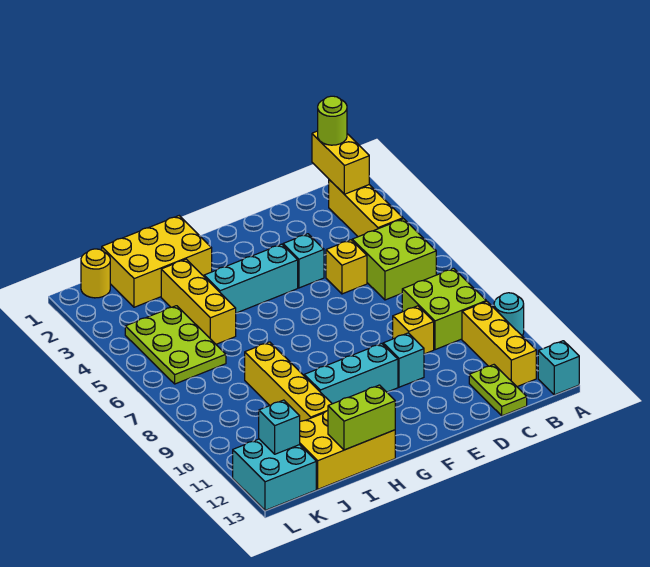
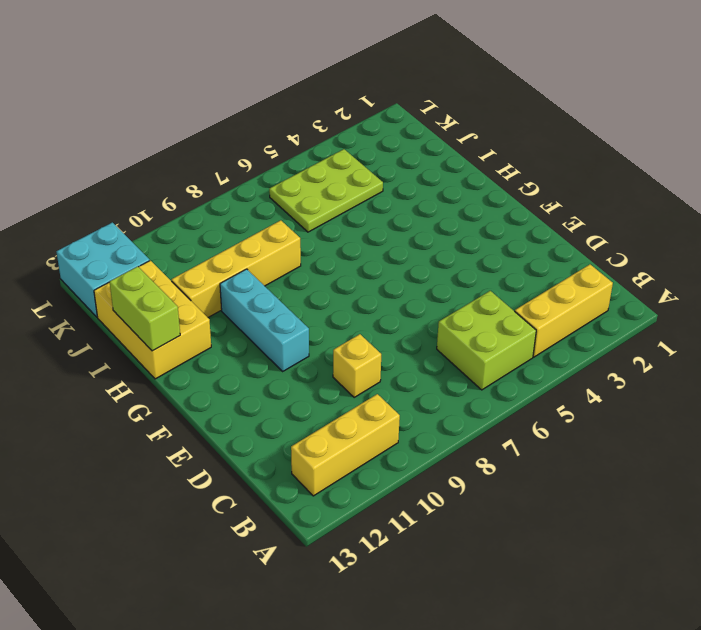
none -> cyan round brick A10 level 1
none -> cyan brick A13 level 1
none -> lime brick B8:C9 level 1

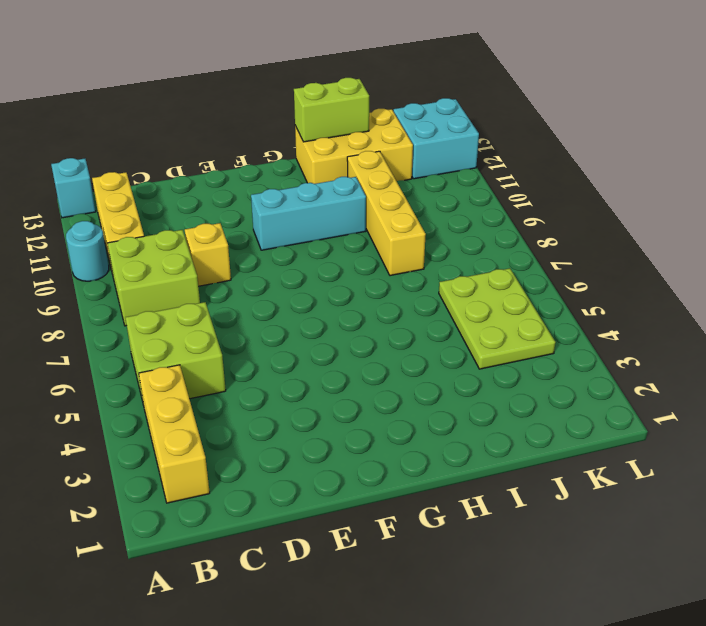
none -> lime plate C12:C13 level 1
none -> yellow brick D5 level 1
none -> cyan brick E4 level 1

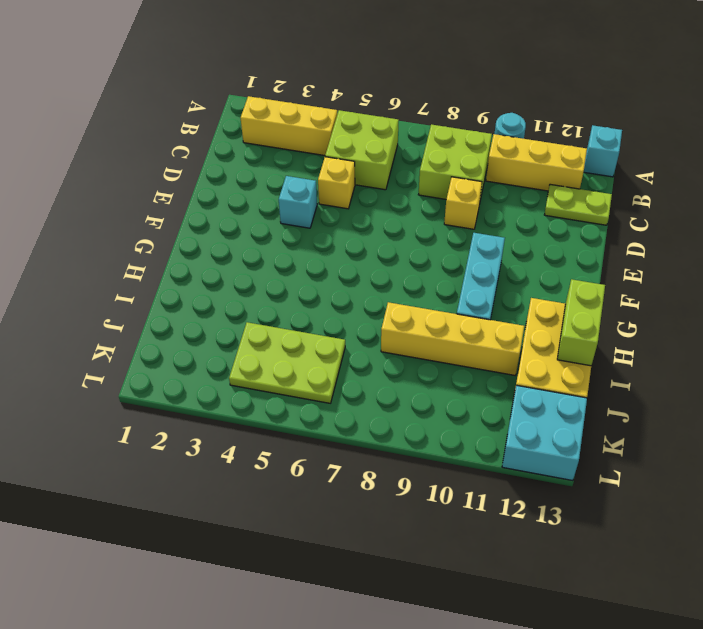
none -> cyan brick E10 level 1
none -> cyan brick F4:H4 level 1
none -> yellow brick H1:J2 level 1

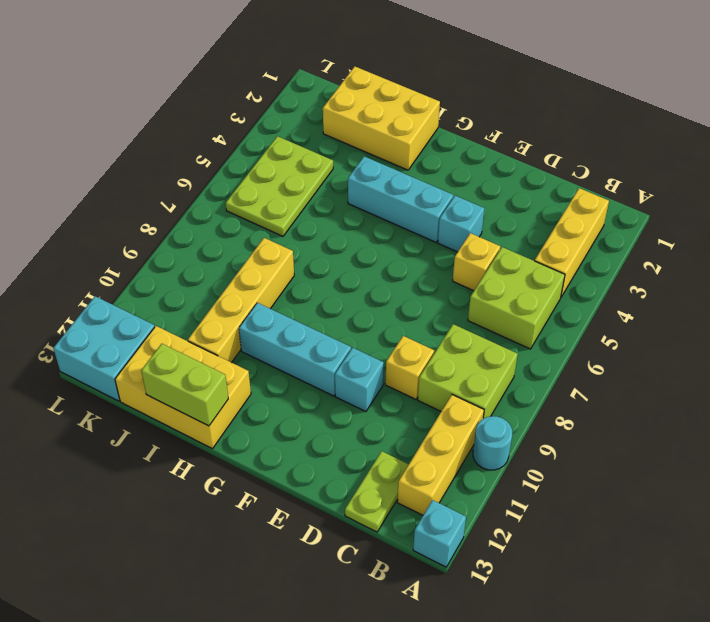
none -> yellow brick I3:I5 level 1
none -> yellow round brick K1 level 1
none -> yellow brick B1:B2 level 2

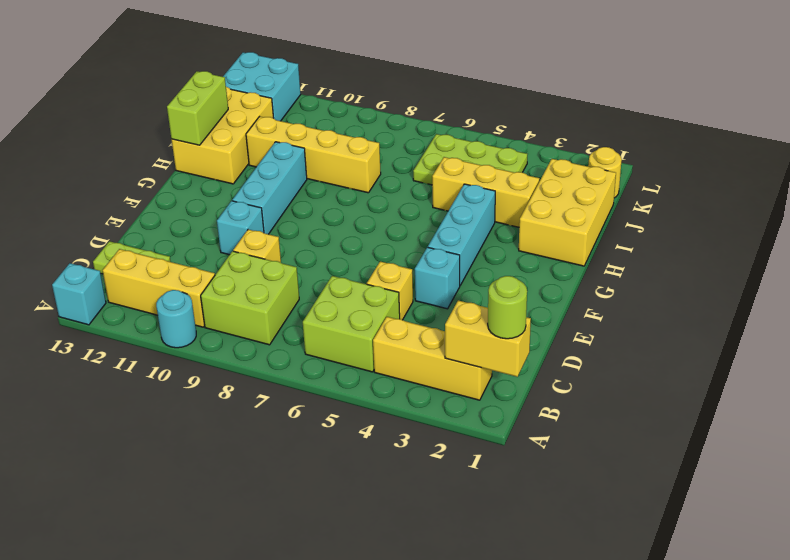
none -> cyan brick K12 level 2

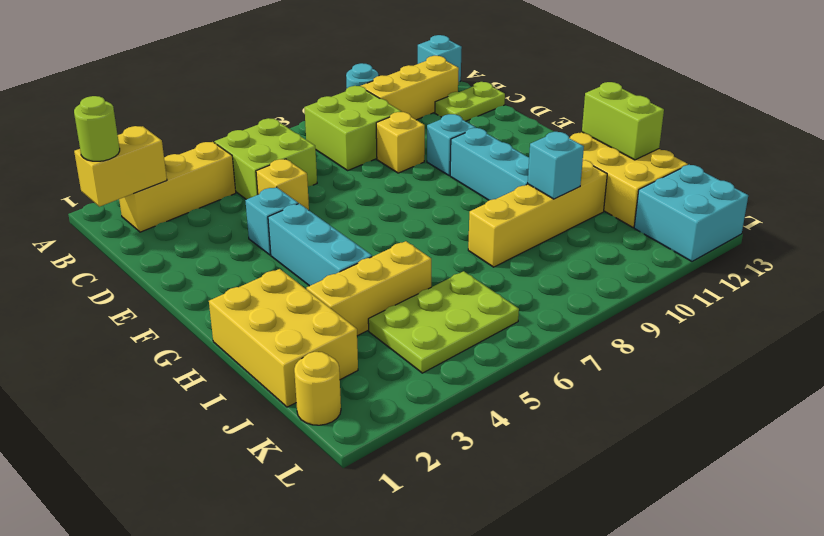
cyan brick I10 level 2 -> cyan brick K12 level 2

